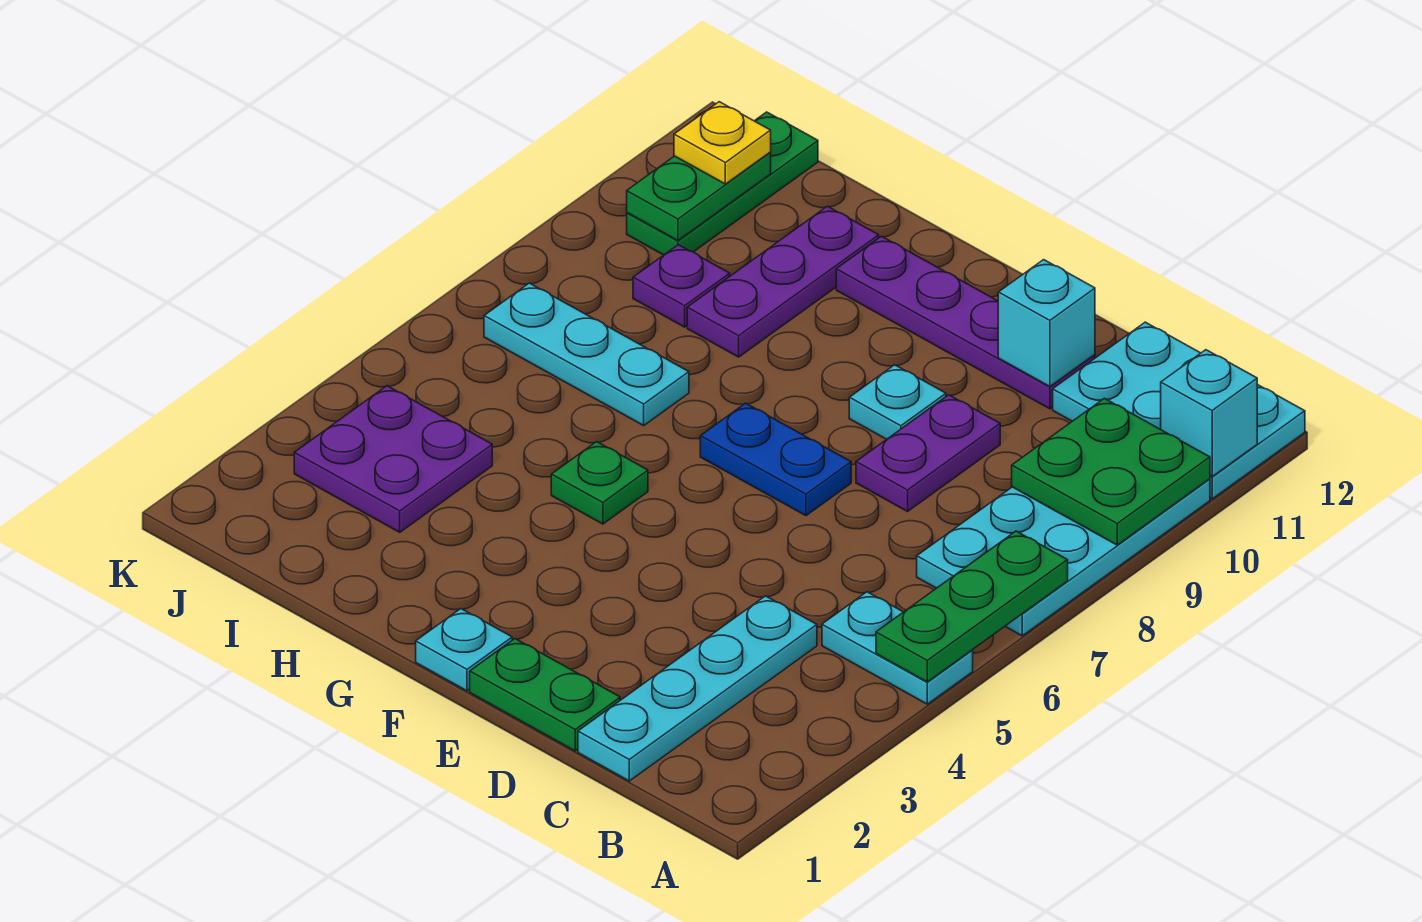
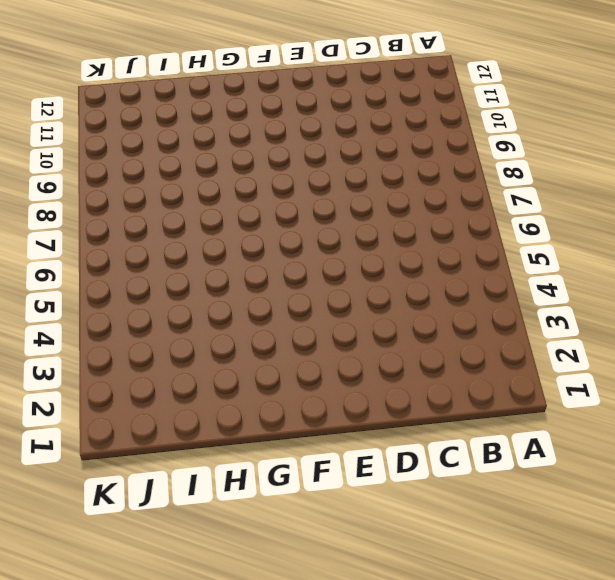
none -> cyan plate A5:B5 level 1
none -> cyan plate A7:B10 level 1
none -> cyan plate A11:C12 level 1

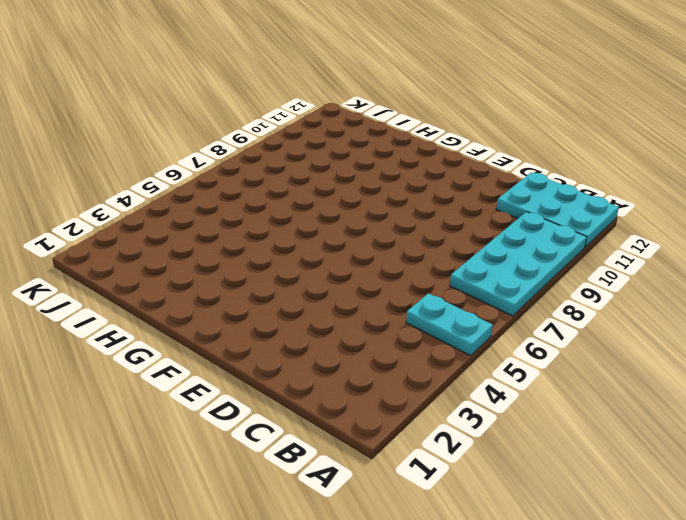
none -> cyan plate C1:C4 level 1
none -> green plate D1:E1 level 1
none -> purple plate D8:D9 level 1

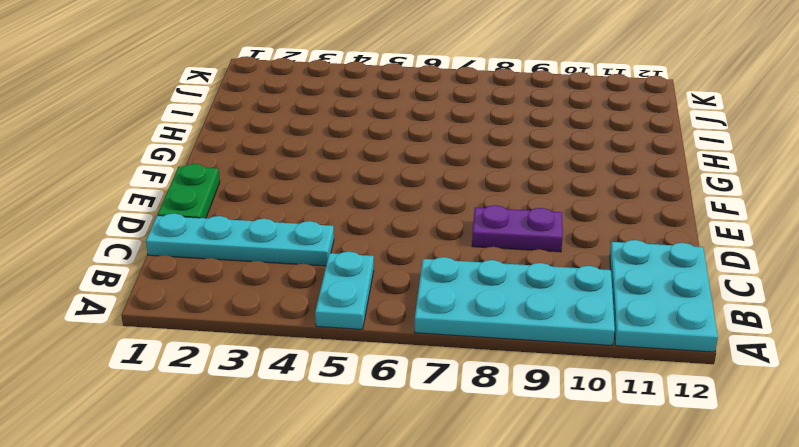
none -> purple plate D11:G11 level 1
none -> blue plate E7:F7 level 1
none -> cyan plate E9 level 1

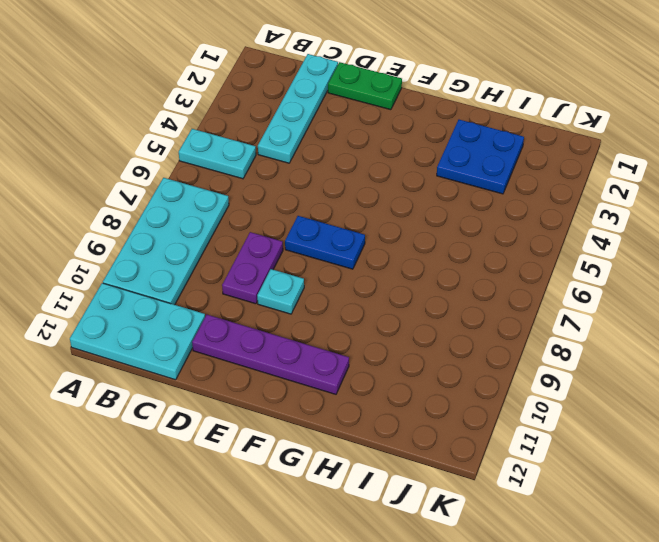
blue plate H2:I3 level 1 -> purple plate I3:J4 level 1
none -> cyan plate F1 level 1
none -> green plate G5 level 1
none -> cyan plate H7:J7 level 1

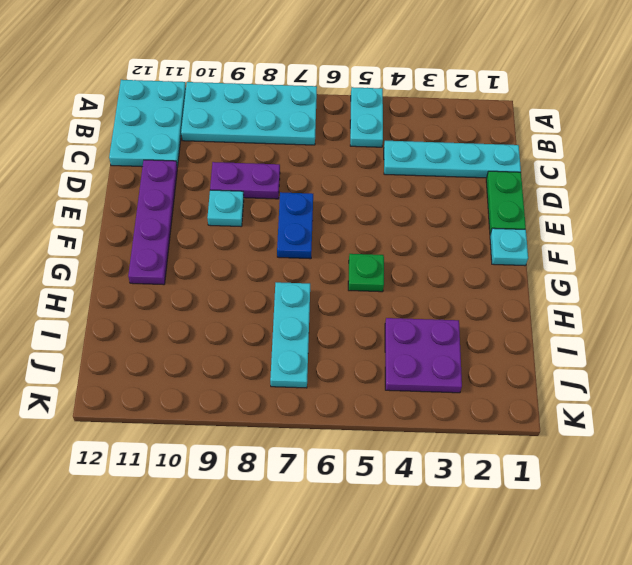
none -> purple plate H9:H11 level 1
none -> purple plate I9 level 1
none -> green plate J10:J12 level 1

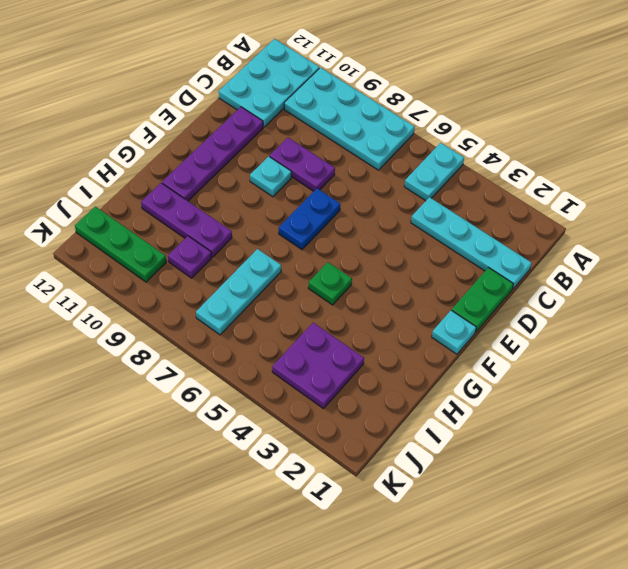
none -> green plate A5:A7 level 2
none -> green plate A9:B10 level 2
none -> cyan brick A11 level 2

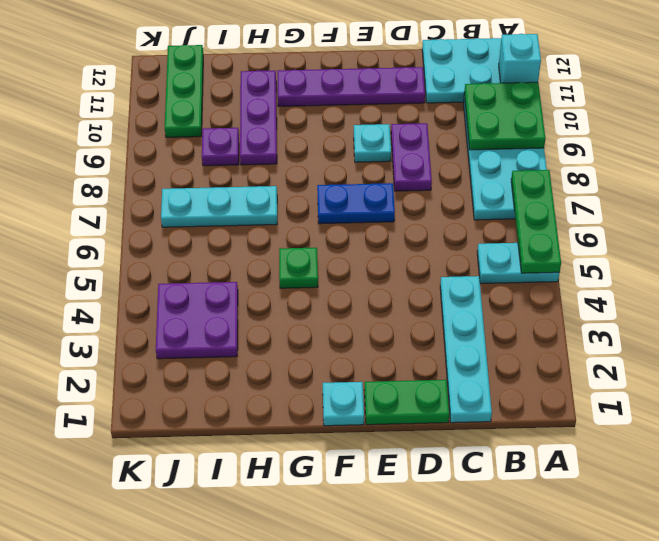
none -> cyan brick D11 level 2
none -> green plate J10:J11 level 2
none -> yellow plate J11 level 3

